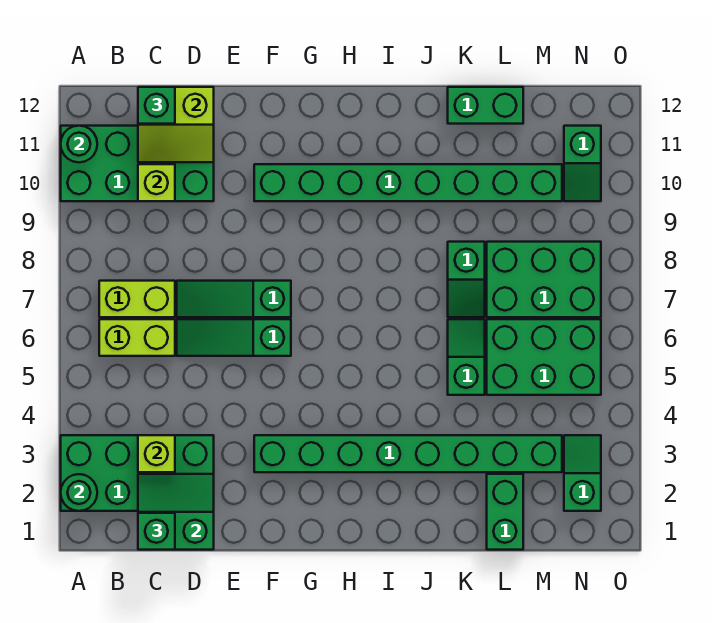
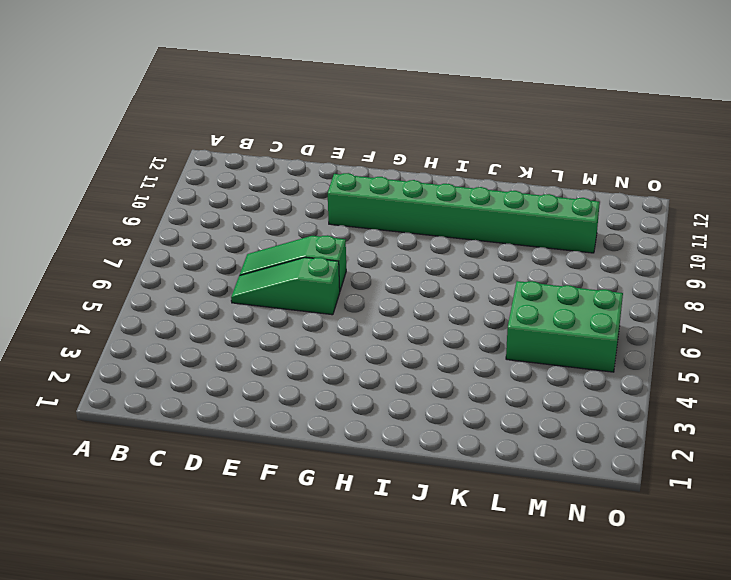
none -> green brick A2:D3 level 1
none -> green brick A10:D11 level 1
none -> lime brick B6:C6 level 1

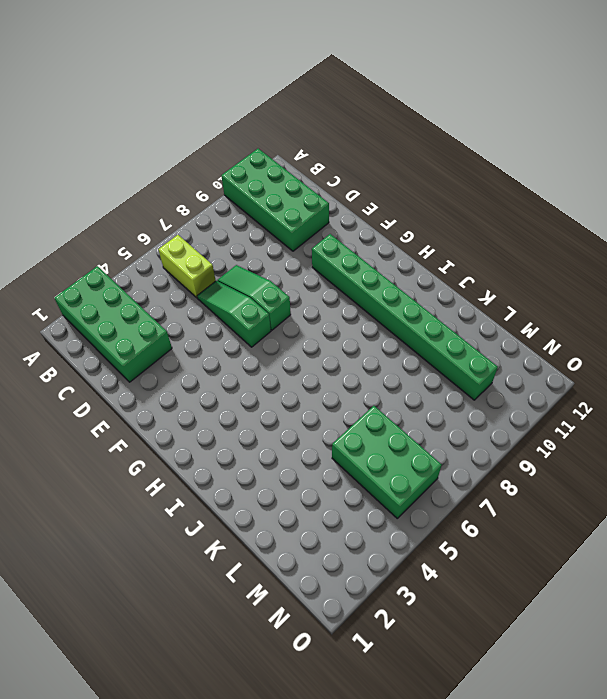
none -> lime brick B7:C7 level 1
none -> green brick F3:M3 level 1
none -> green slope K5:K6 level 1 top 5

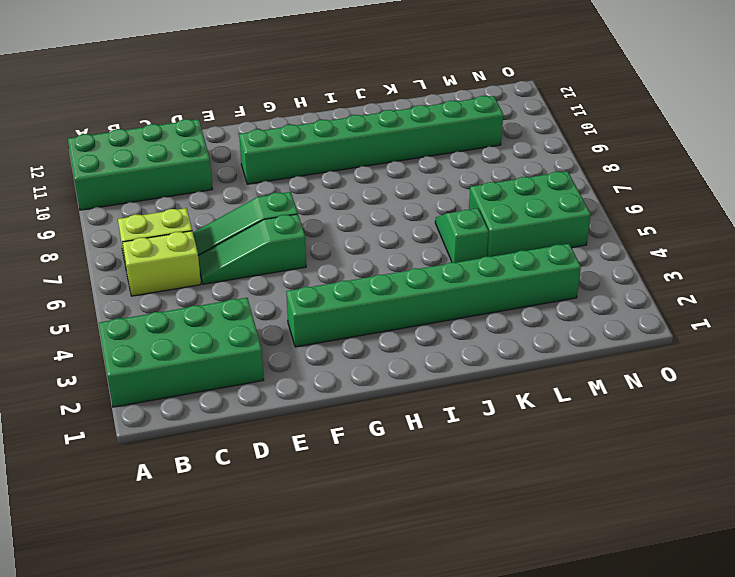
none -> green slope K7:K8 level 1 top 8
none -> green brick K12:L12 level 1
none -> green brick L1:L2 level 1

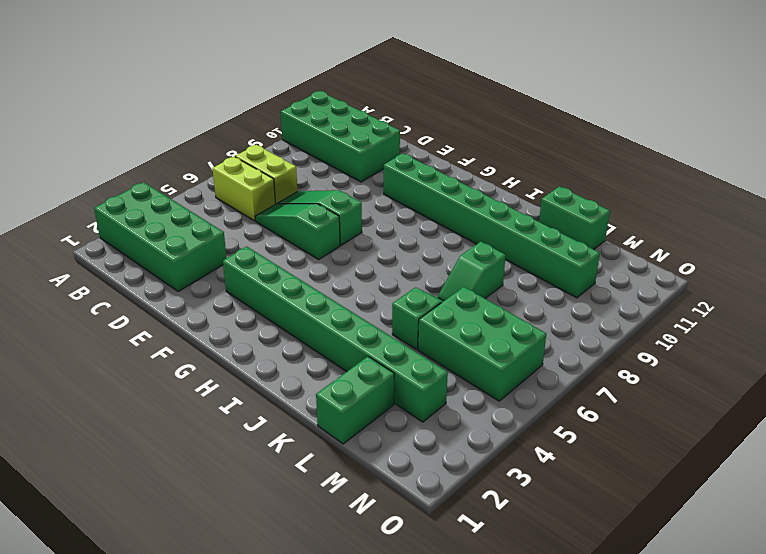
none -> green brick L7:N8 level 1
none -> green slope N2:N3 level 1 top 2
none -> green slope N10:N11 level 1 top 11

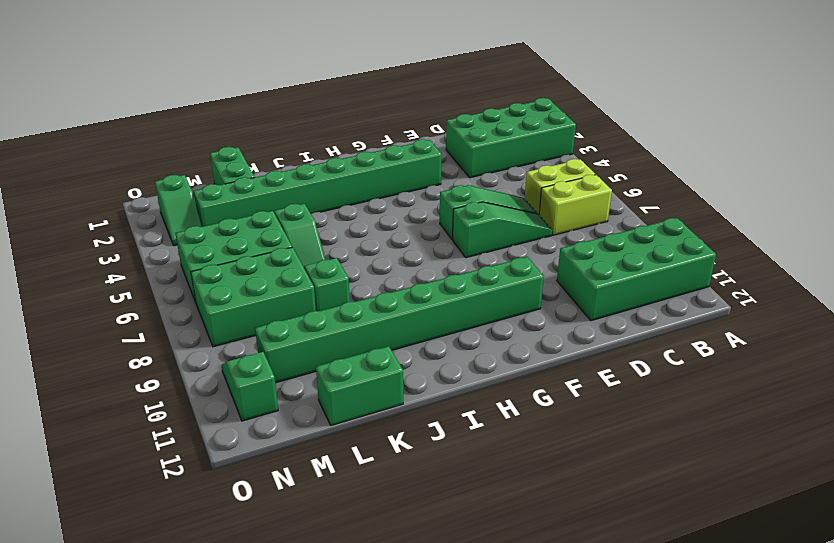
none -> green round brick A2 level 2
none -> green round brick A11 level 2
none -> green slope C1:D2 level 2 top 1

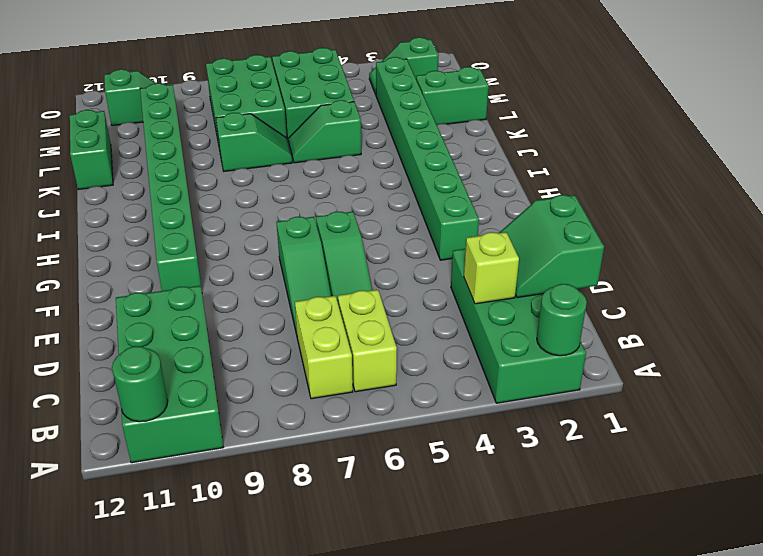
none -> lime brick C10 level 2
none -> lime slope C11:D12 level 2 top 12
none -> green brick C1 level 3

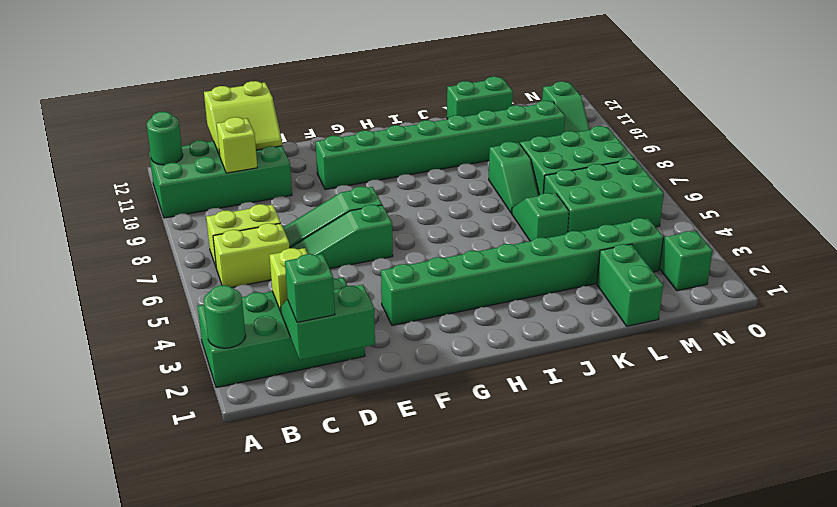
none -> green brick C12 level 3

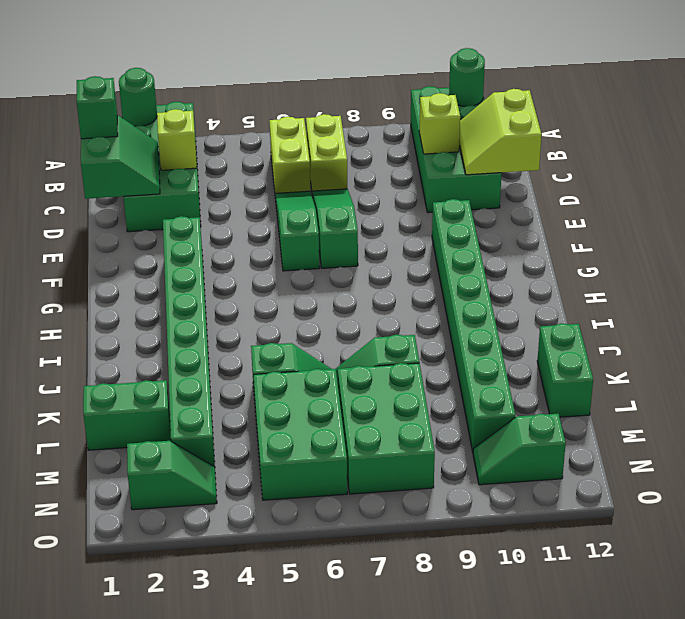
none -> green brick C12 level 3

